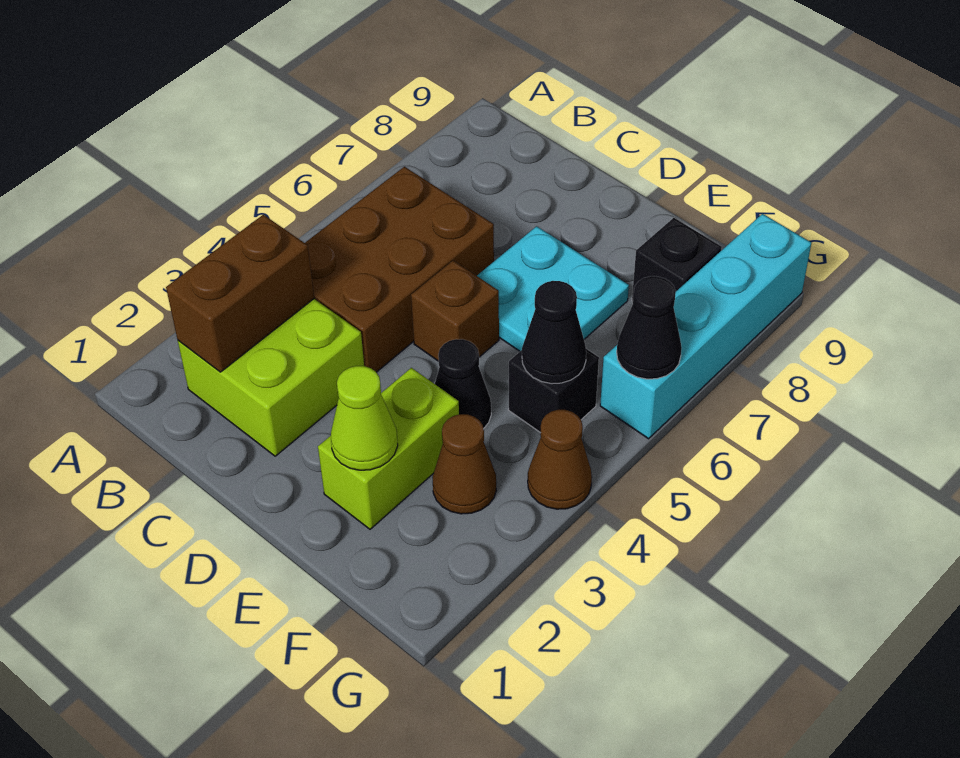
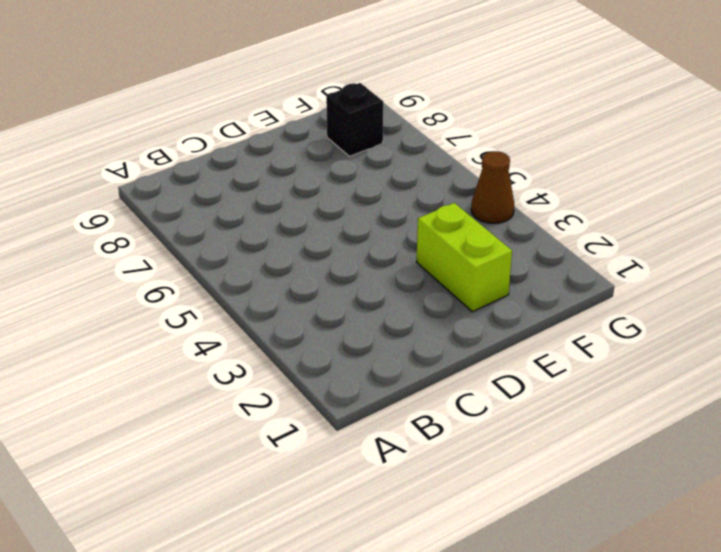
none -> lime brick B2:C3 level 1
none -> brown brick B4:C6 level 1
none -> brown brick D5 level 1

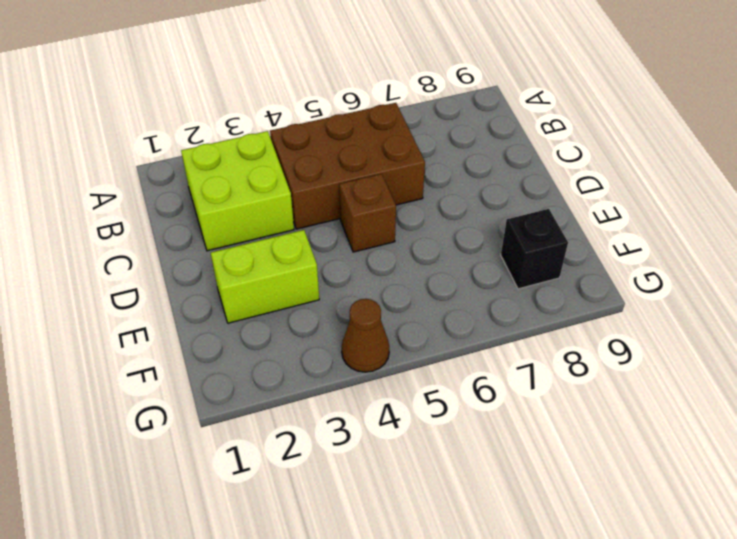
none -> cyan plate D6:E7 level 1
none -> black cone E4 level 1
none -> brown cone F3 level 1

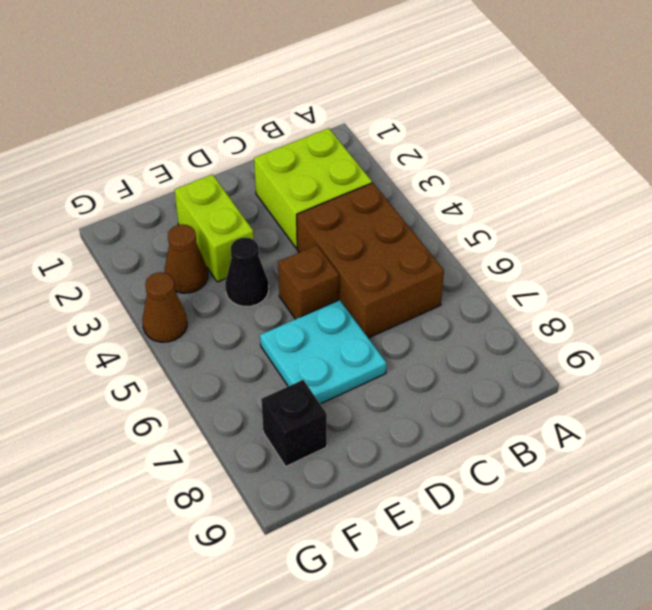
none -> black brick F5 level 1
none -> cyan brick G6:G9 level 1
none -> brown brick B2:B3 level 2

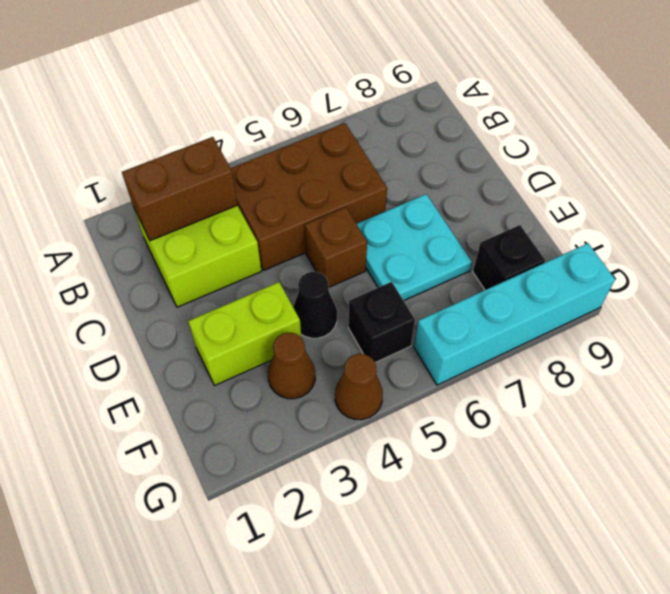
none -> lime cone E2 level 2
none -> black cone F5 level 2
none -> black cone G6 level 2

